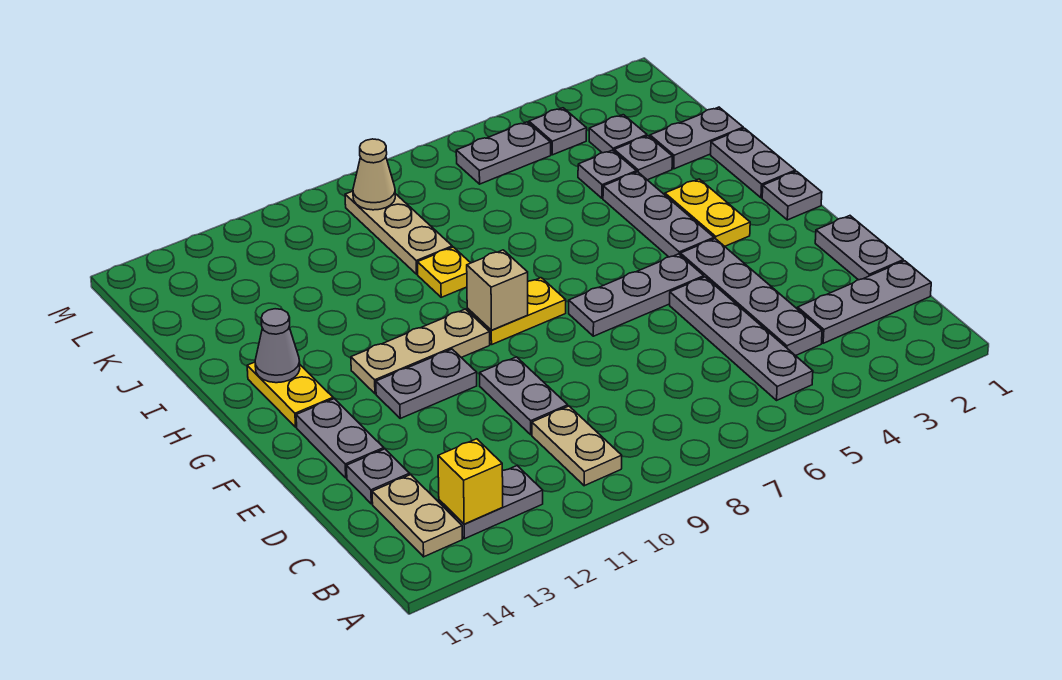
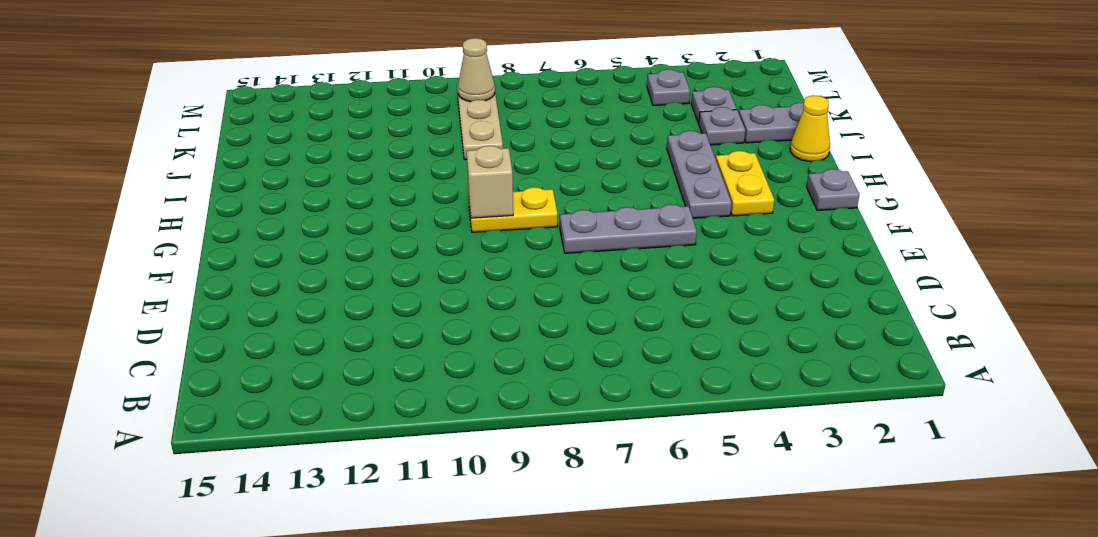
yellow cone I1 level 1 -> grey plate H1:I1 level 1
none -> grey plate B5:E5 level 1
none -> tan plate B10:C10 level 1
none -> grey plate B12:B13 level 1
none -> tan plate B14:C14 level 1

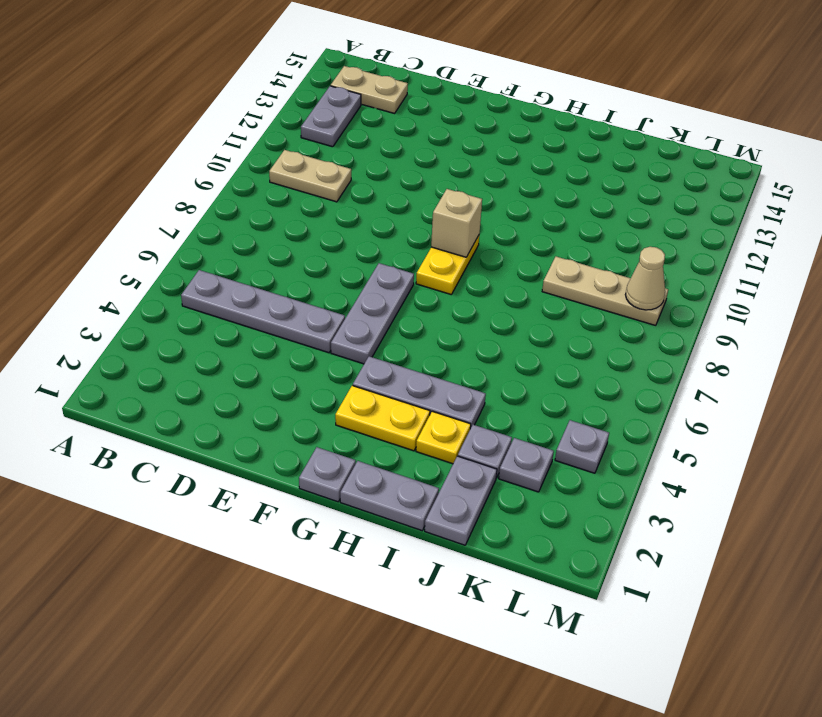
yellow plate I3 level 1 -> yellow plate I9 level 1
none -> grey plate C1:C3 level 1
none -> grey plate C4:F4 level 1
none -> grey plate D1:E1 level 1
none -> grey plate D10:E10 level 1

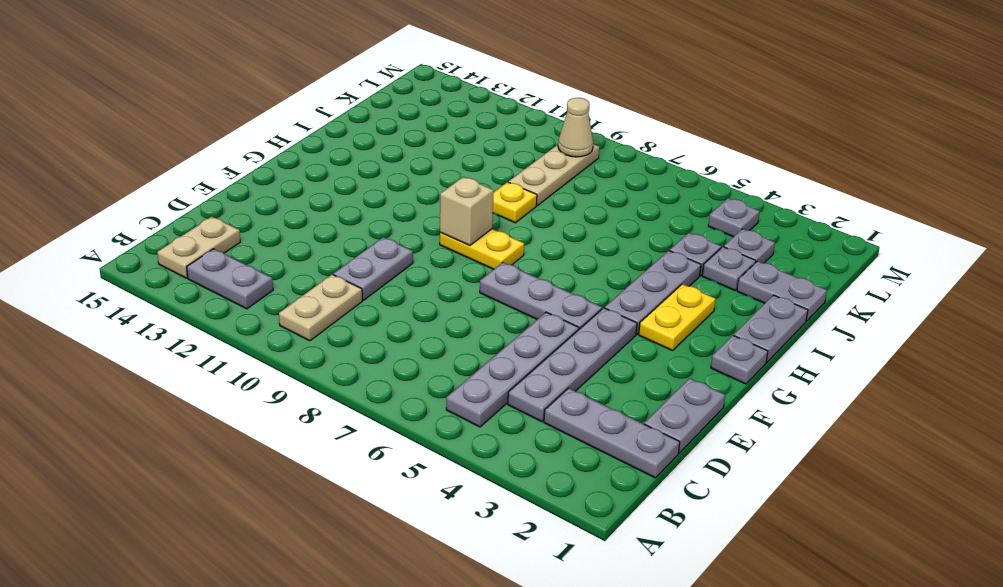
none -> grey plate D14 level 1
none -> grey plate E14:F14 level 1
none -> grey plate F11:F12 level 1
none -> tan plate G10:G12 level 1

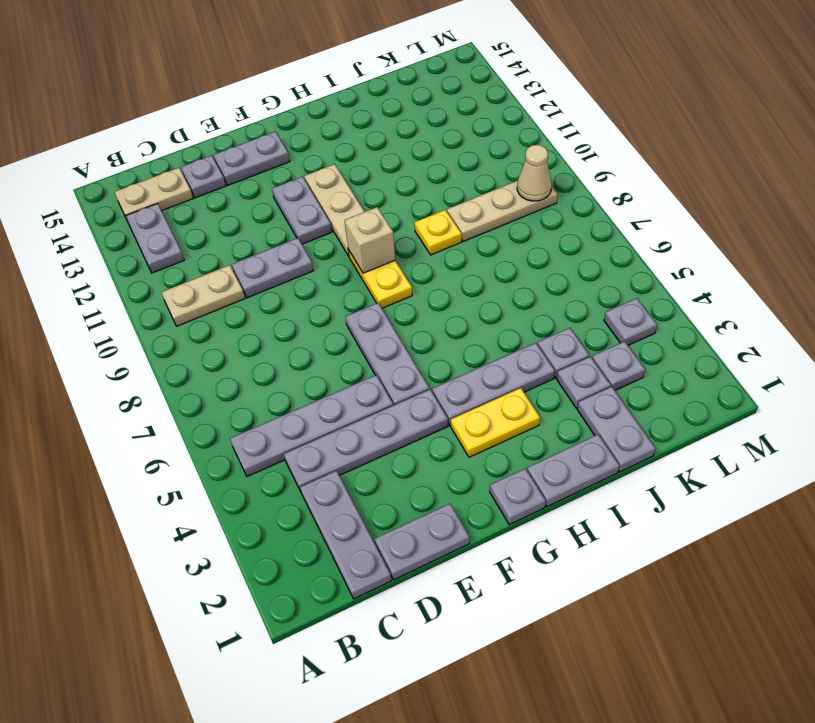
none -> yellow plate G14:H14 level 1
none -> grey plate L5:L6 level 1
none -> yellow brick B13 level 2
none -> grey cone H14 level 2

